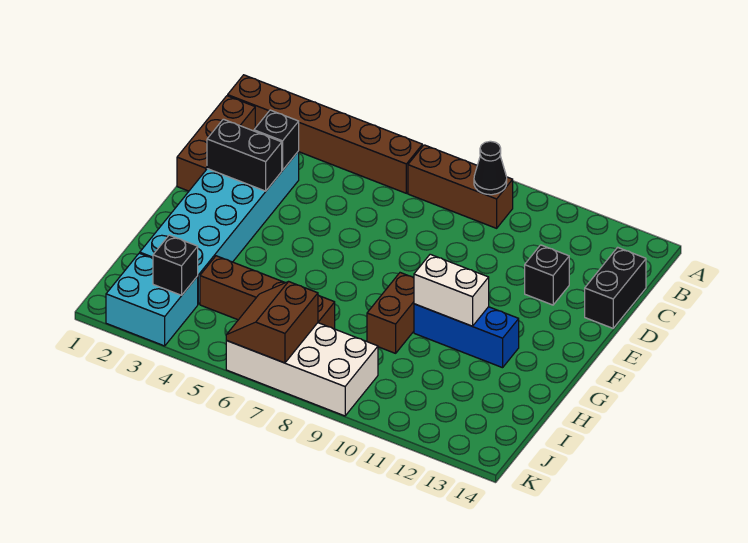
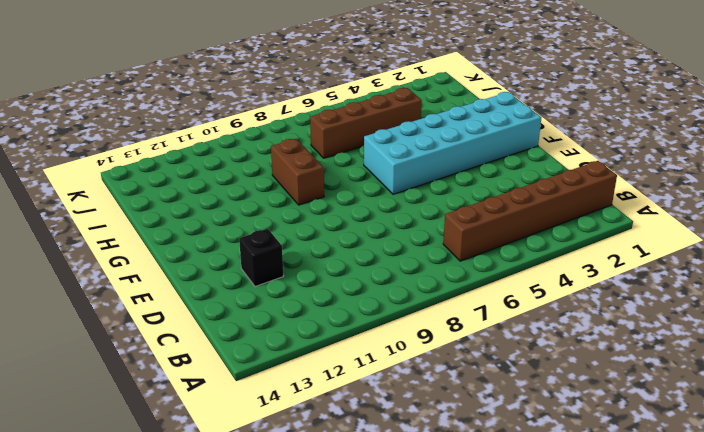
cyan brick F1:G6 level 1 -> cyan brick D2:I3 level 1
none -> brown brick B7:B9 level 1
none -> brown brick C1:E1 level 1
none -> black brick C14:D14 level 1

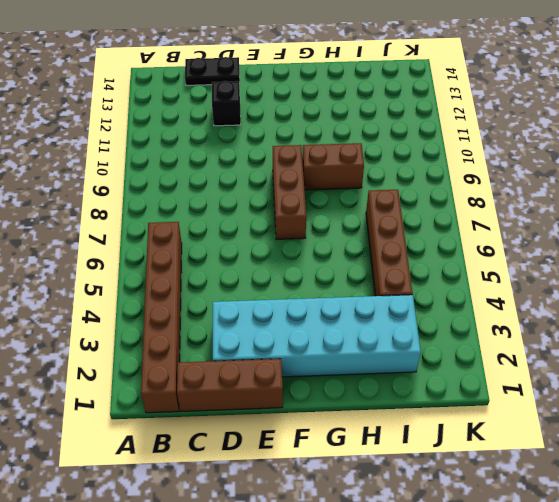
black plate C14:D14 level 1 -> black brick C14:D14 level 1
brown brick F7:F9 level 1 -> brown brick B7:B9 level 1
none -> blue brick G10:G12 level 1
none -> cyan brick J2:K3 level 1
none -> white brick J6:K9 level 1

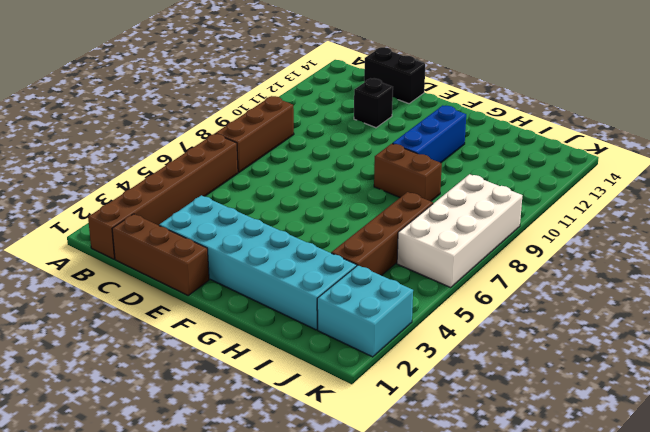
none -> black cone B9 level 2
none -> black brick D3 level 2
none -> black brick E2:E3 level 2

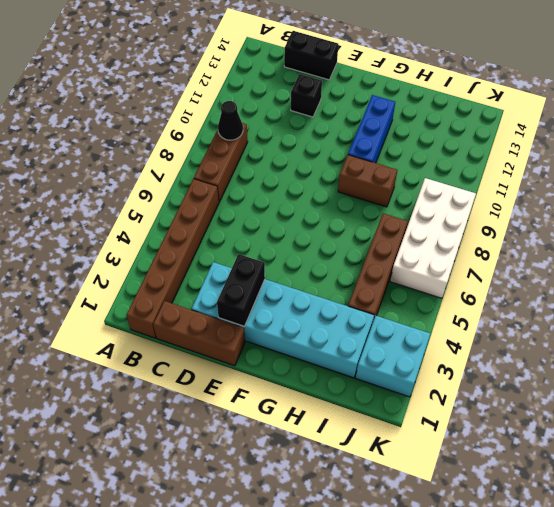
none -> black brick D3 level 2
none -> white brick G10:G11 level 2
none -> black brick J3 level 2

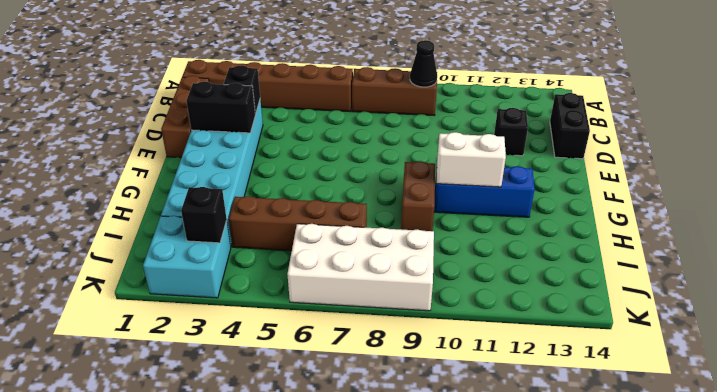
none -> brown slope J6:K7 level 2 top 7

